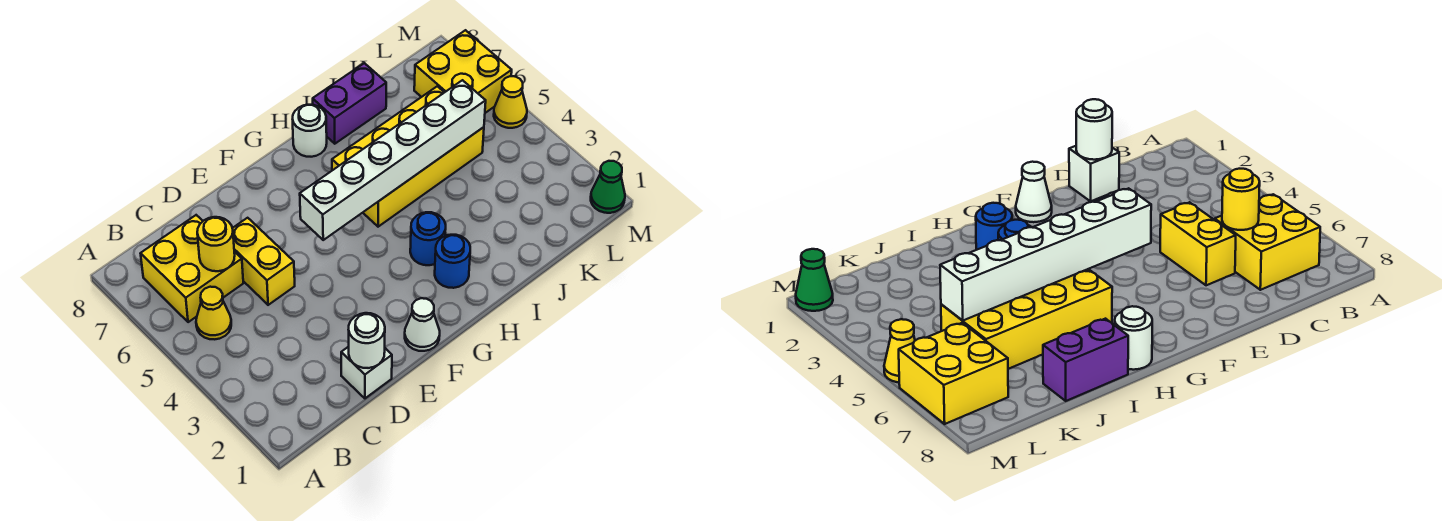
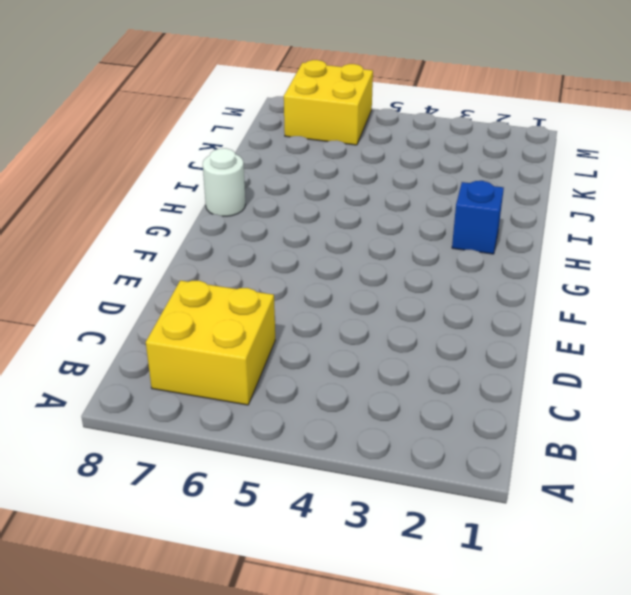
blue brick H2 level 1 -> blue round brick H2 level 1
none -> yellow cone B5 level 1
none -> white brick D1 level 1
none -> yellow brick D5:D6 level 1

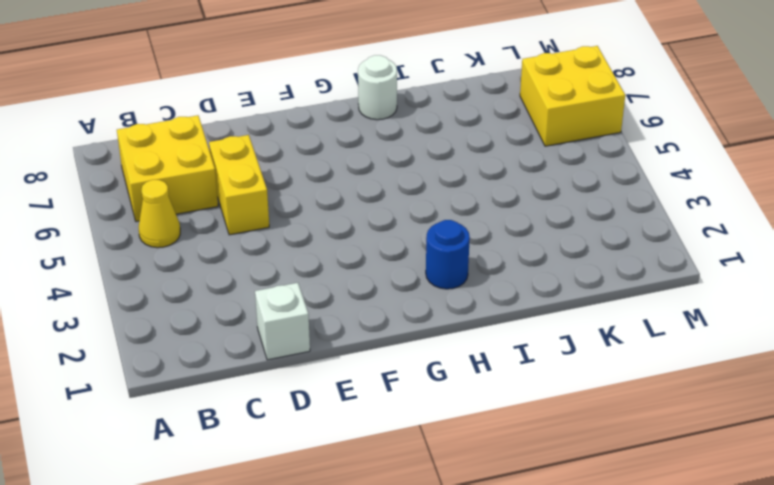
none -> white cone F1 level 1
none -> blue round brick H3 level 1
none -> yellow brick H5:K6 level 1

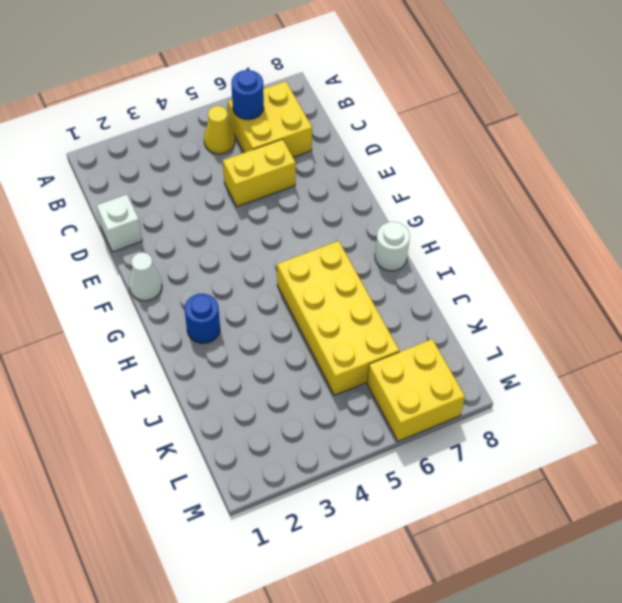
blue round brick B6 level 2 -> blue round brick H3 level 1
none -> purple brick I8:J8 level 1
none -> green cone M1 level 1
none -> yellow cone M5 level 1

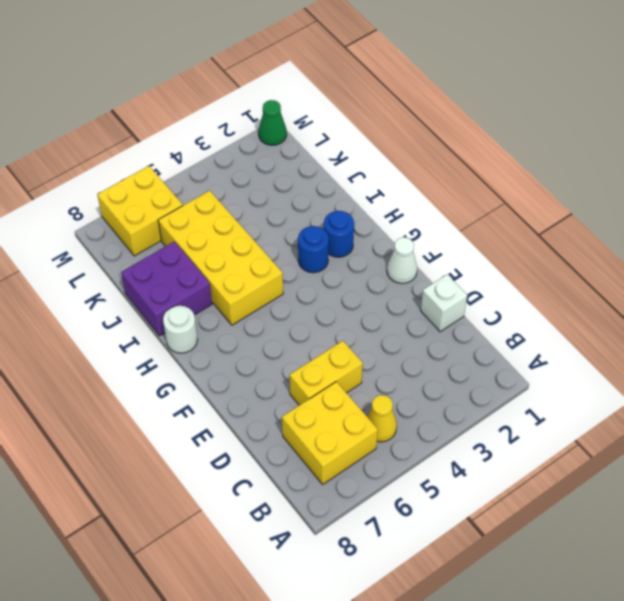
purple brick I7:J8 level 1 -> purple brick I8:J8 level 1
none -> yellow cone M5 level 1
none -> yellow round brick C6 level 2
none -> white round brick D1 level 2

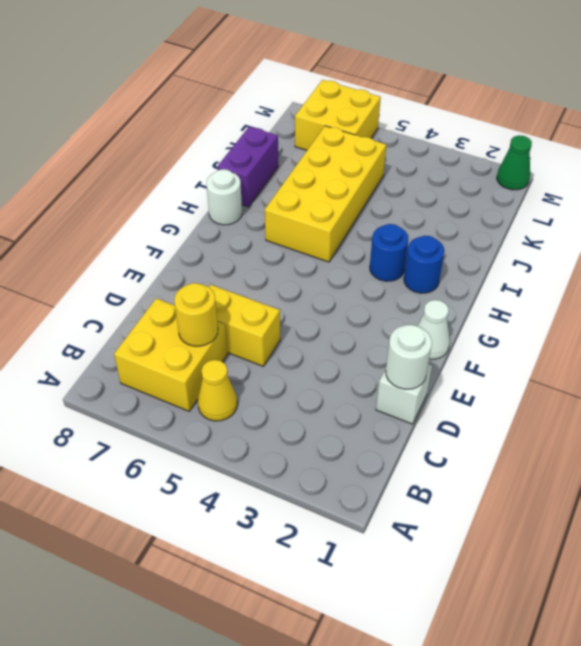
none -> yellow cone M5 level 1
none -> white brick F5:K5 level 2

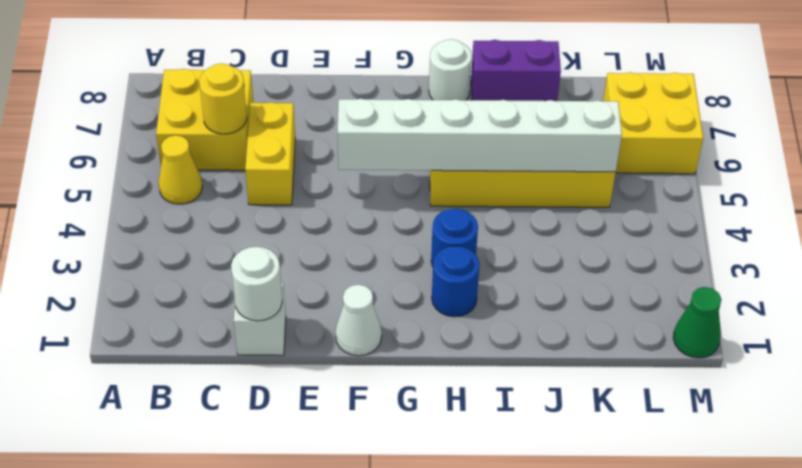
none -> yellow cone M5 level 1

